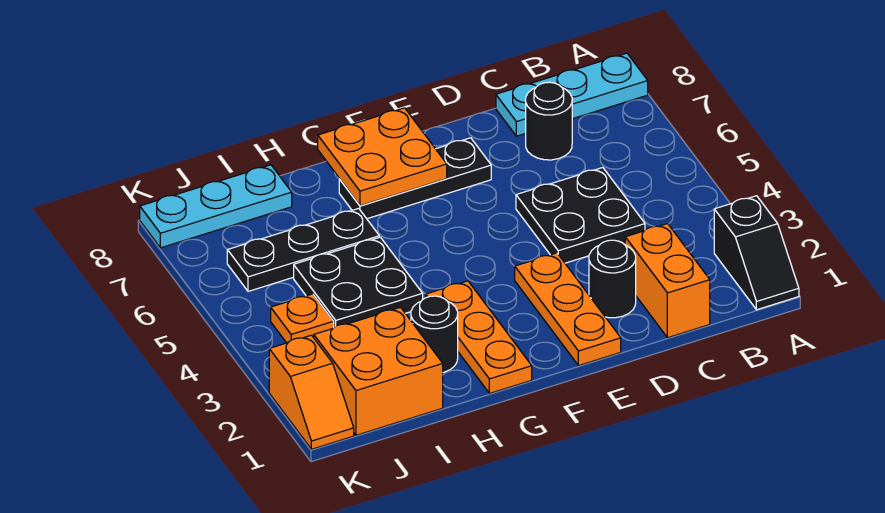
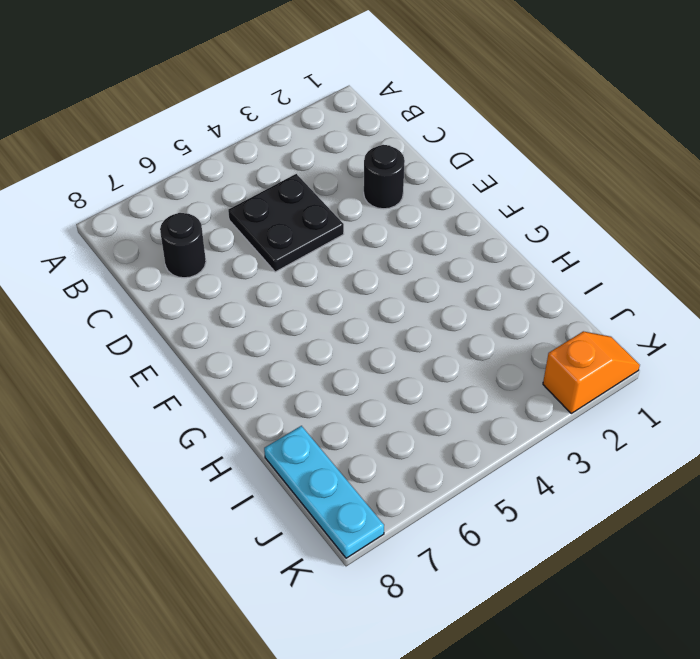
none -> black slope A1:A2 level 1 top 2
none -> cyan plate A8:C8 level 1
none -> orange brick C1:C2 level 1

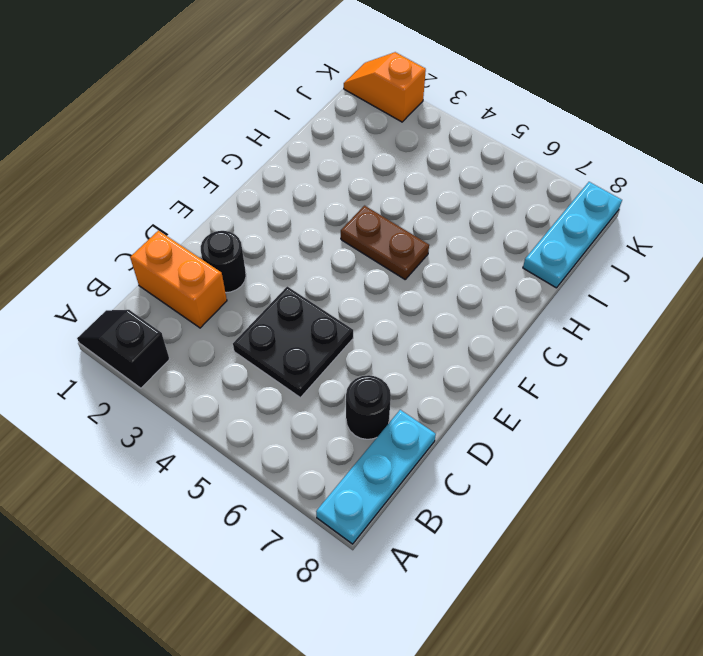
brown plate G4:G5 level 1 -> none
none -> orange plate E1:E3 level 1
none -> black plate E7:G7 level 1
none -> orange plate G1:G3 level 1

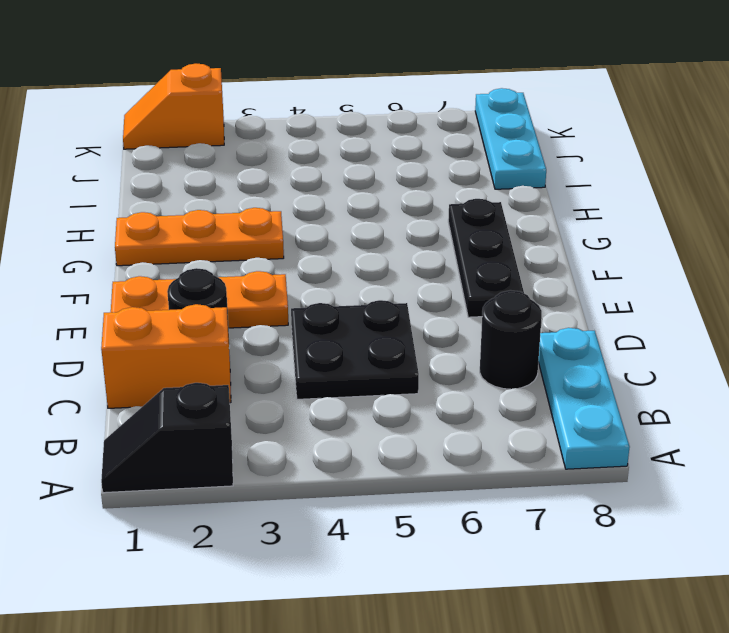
none -> black round brick H2 level 1
none -> black plate H4:I5 level 1
none -> black plate H6:J6 level 1

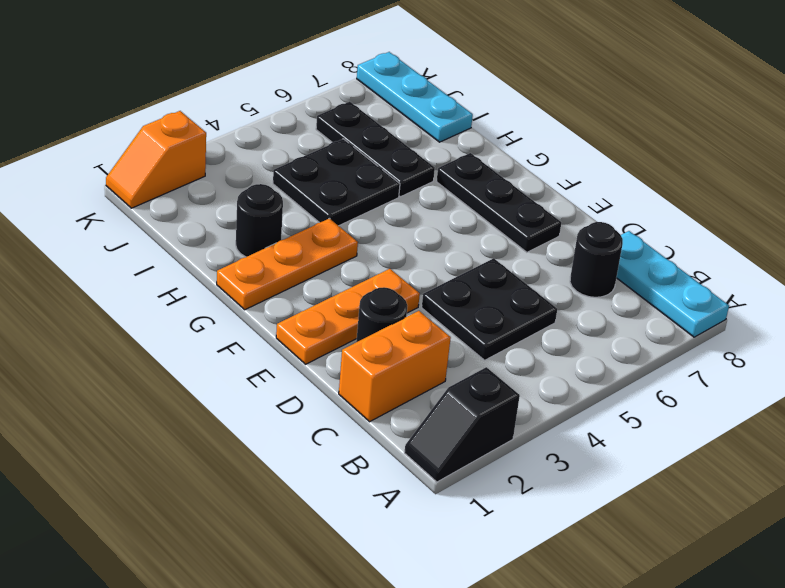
none -> orange brick I1:J2 level 1
none -> orange plate J4 level 1
none -> orange plate F7:G8 level 2

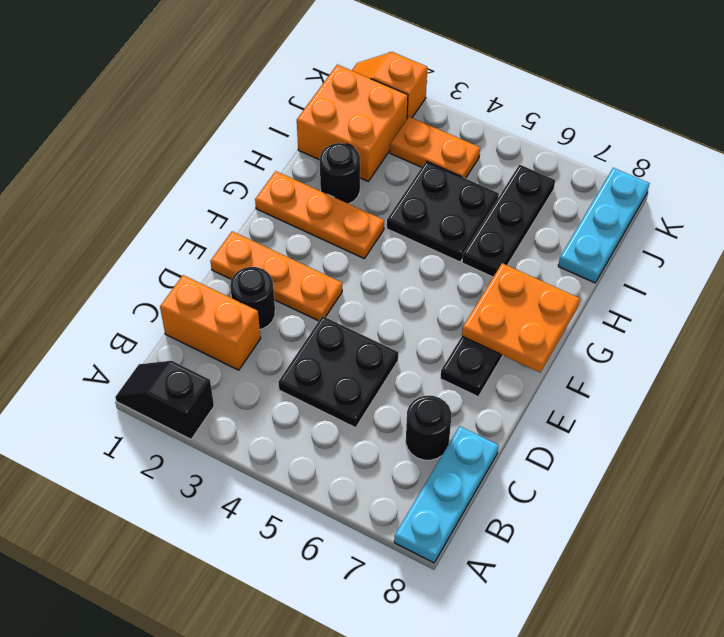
orange plate J3:J4 level 1 -> orange plate J4 level 1

